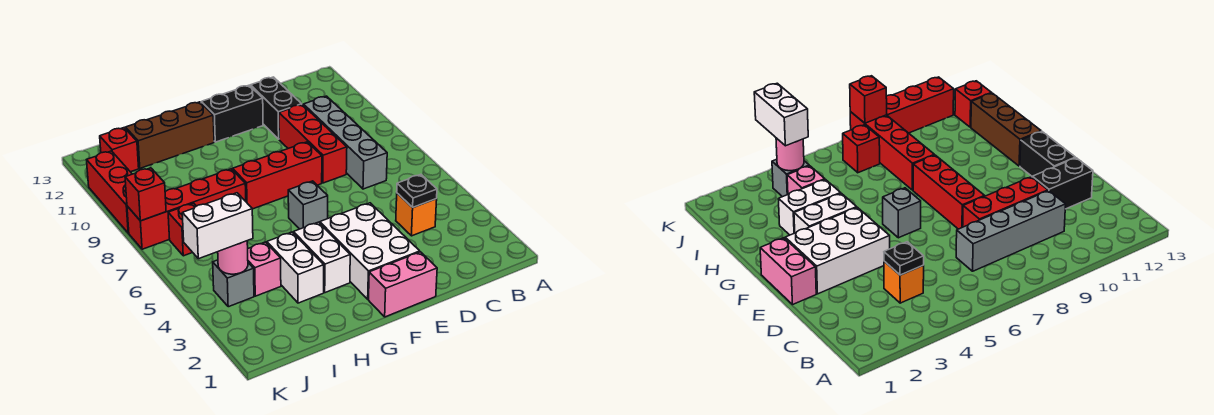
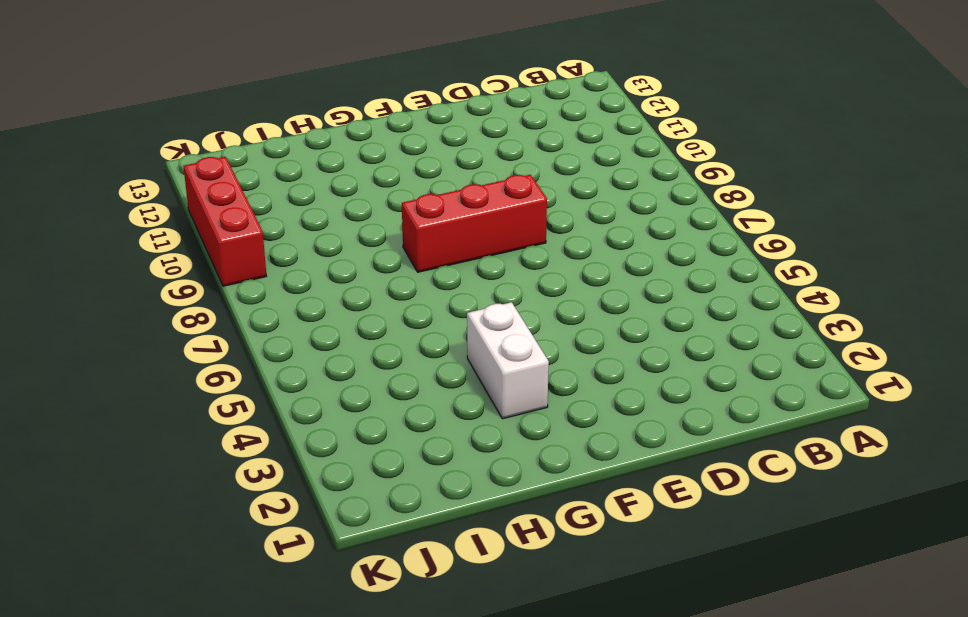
none -> orange brick C4 level 1
none -> grey brick C7:C10 level 1
none -> red brick D8:D10 level 1

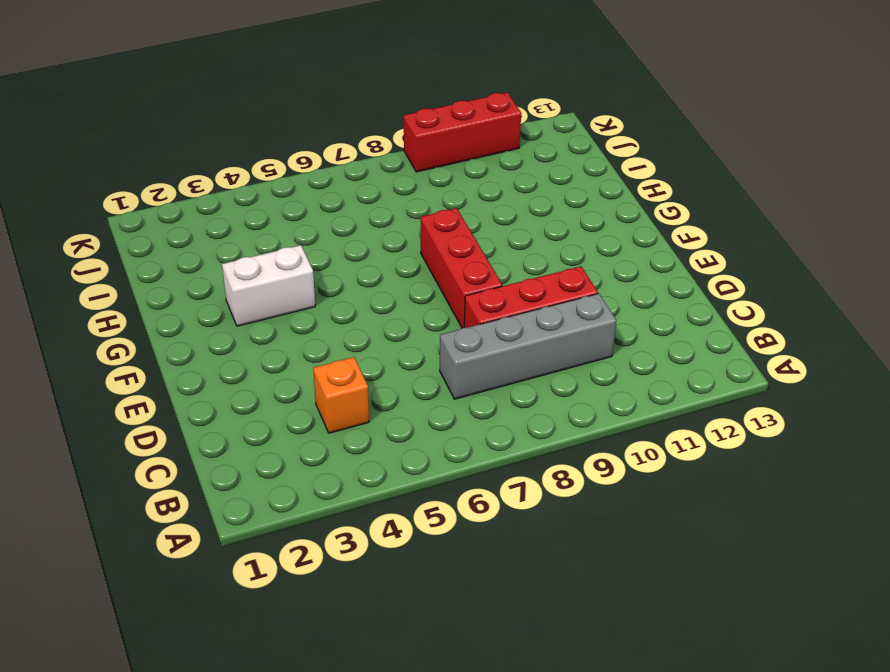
none -> black brick D11:D12 level 1
none -> pink brick E1:F1 level 1
none -> white brick E2:F4 level 1

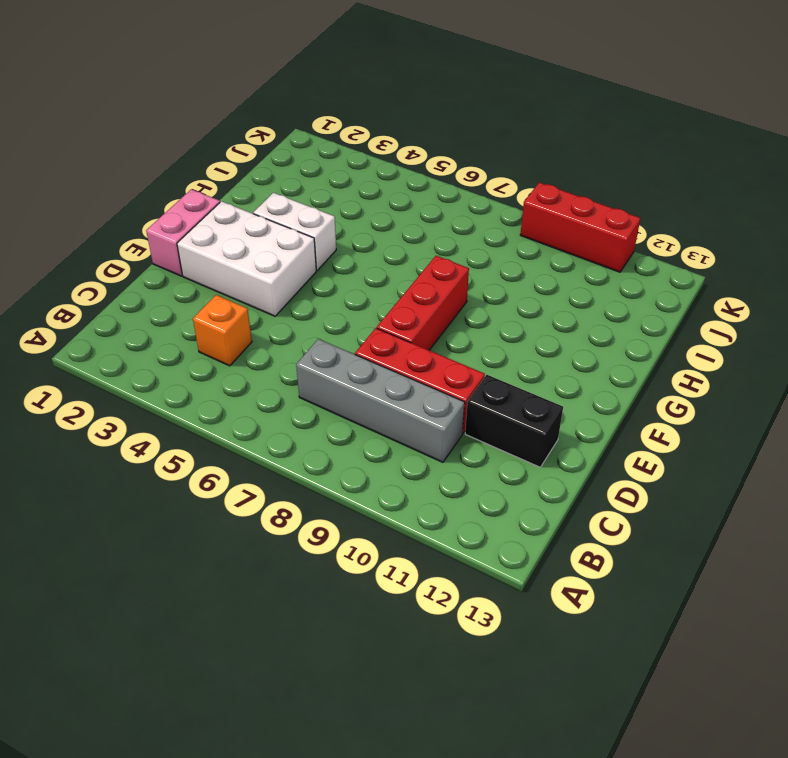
none -> black brick E12:F12 level 1
none -> grey brick F6 level 1
none -> brown brick G12:I12 level 1

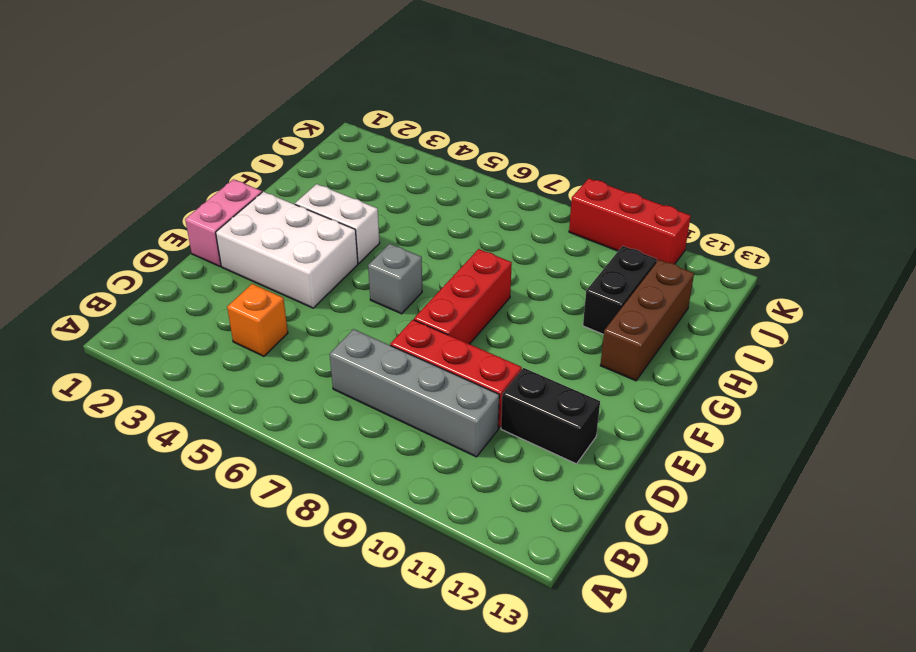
black brick H11:I11 level 1 -> black brick E12:F12 level 1
none -> white brick H3:H4 level 1
none -> red brick H8:K8 level 1
none -> pink brick I4 level 1

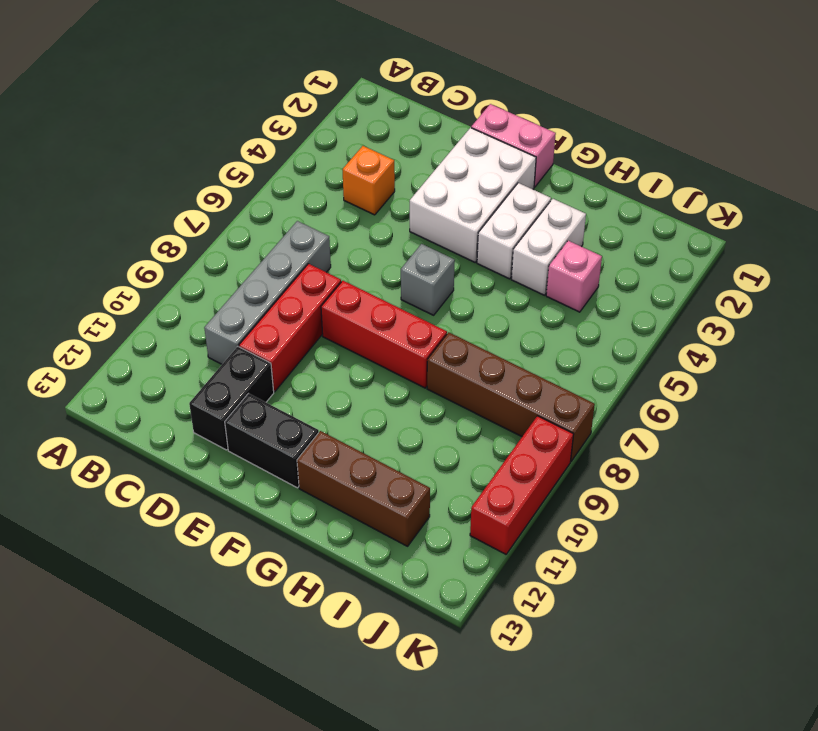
brown brick H8:K8 level 1 -> red brick H8:K8 level 1
none -> grey brick J4 level 1
none -> red brick J7 level 1
none -> red brick J12 level 1

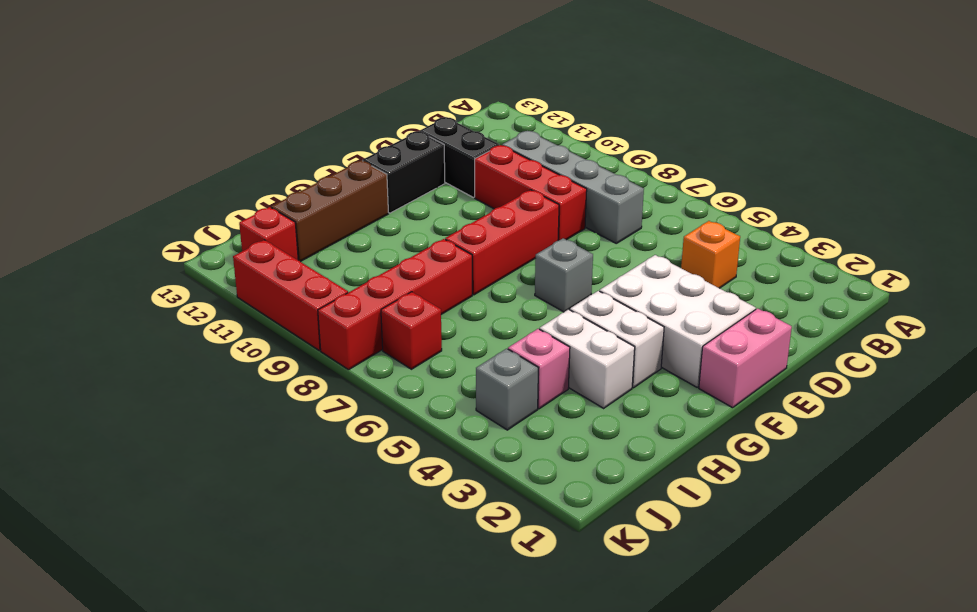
none -> black plate C4 level 2
none -> pink round brick J4 level 2
none -> red brick K8 level 2

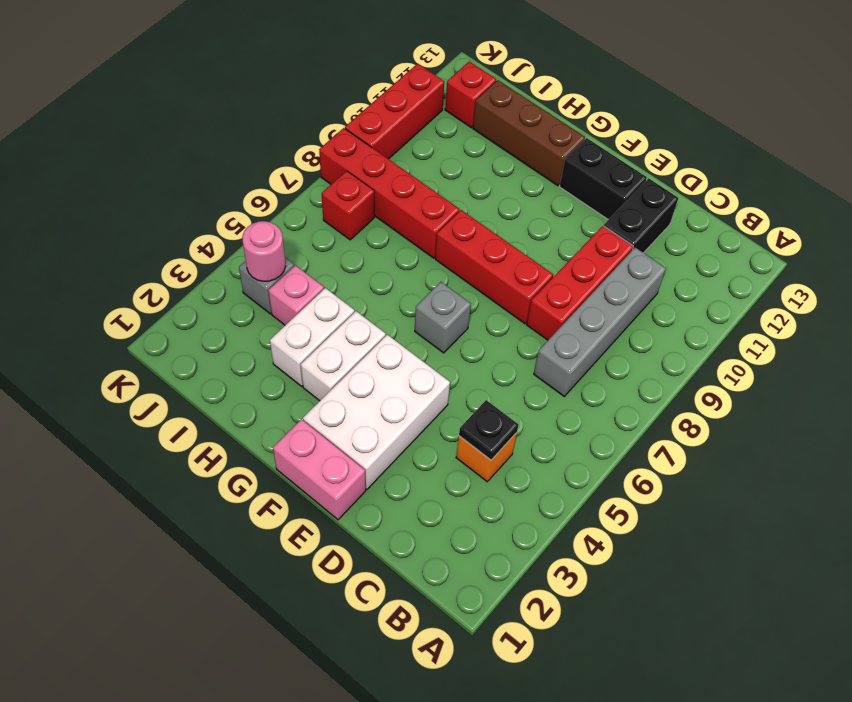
none -> red brick K8 level 2
none -> white brick J4:K4 level 3

